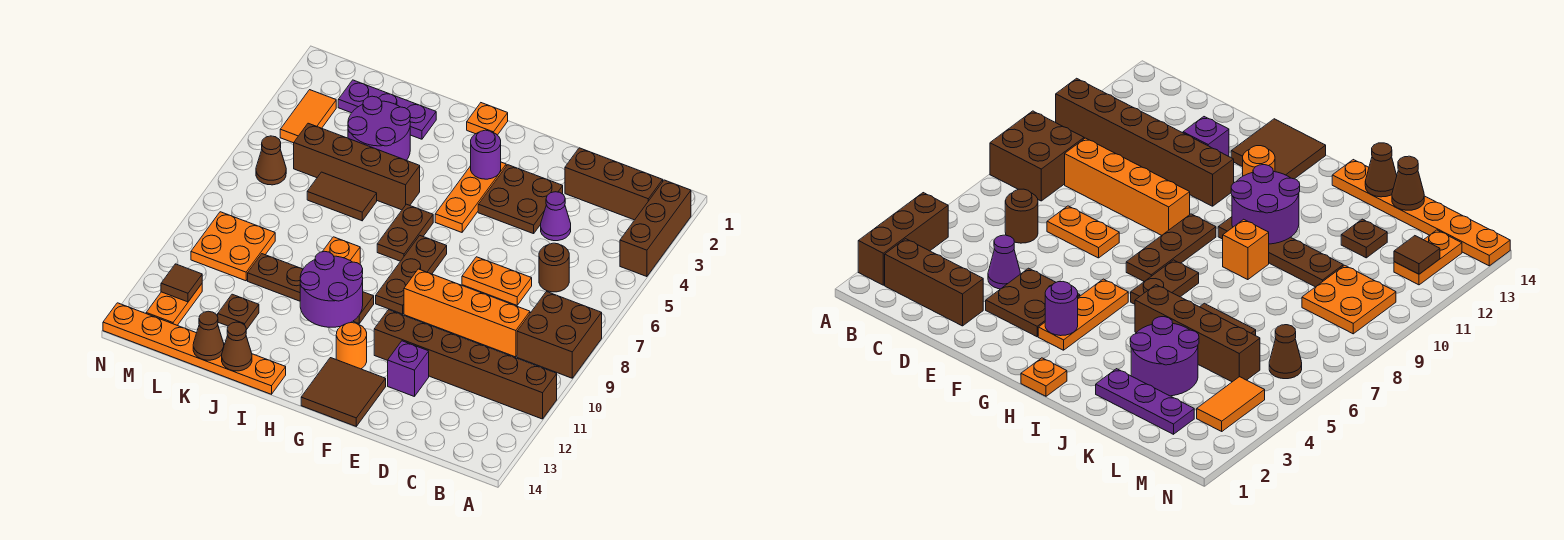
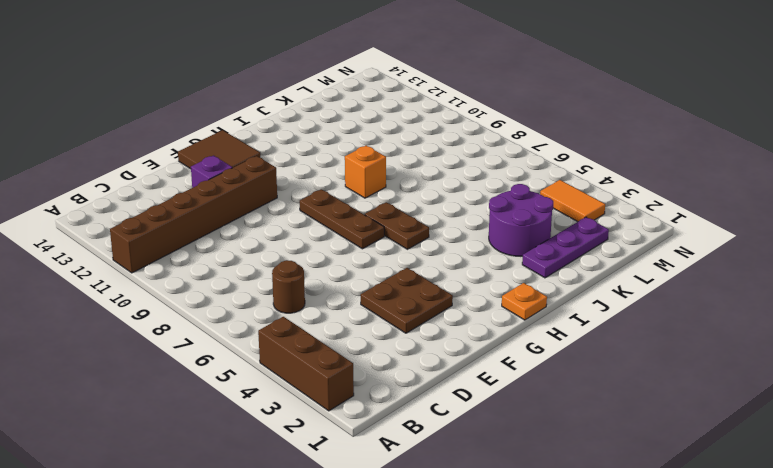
none -> brown brick A8:B9 level 1
none -> brown brick B2:D2 level 1
none -> orange brick C9:F9 level 1
none -> purple cone D4 level 1

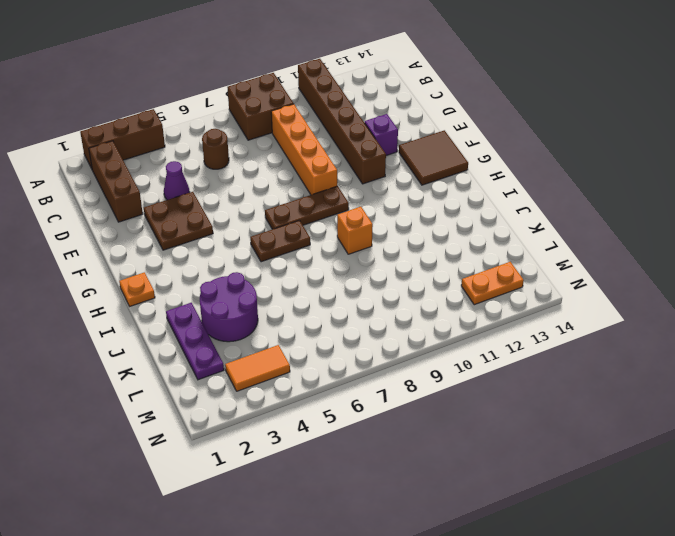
none -> orange plate D7:E7 level 1
none -> orange plate G3:G5 level 1
none -> orange round brick G12 level 1
none -> brown plate H10:K10 level 1

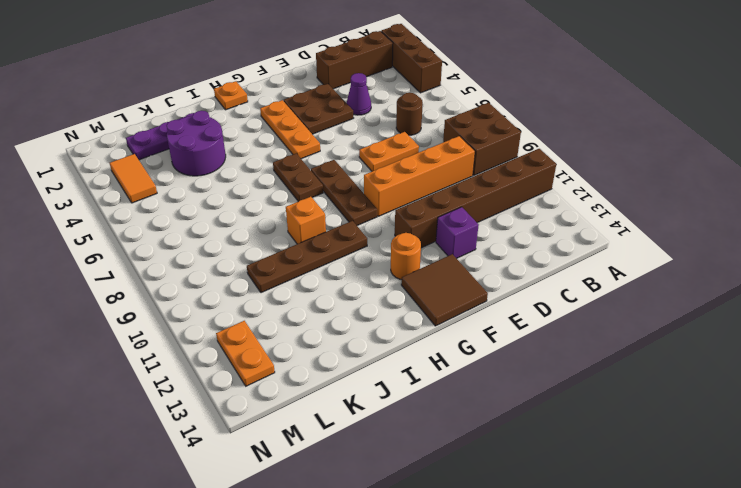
none -> brown brick I5:L5 level 1
none -> orange plate I14:N14 level 1
none -> brown tile J6:K6 level 1
none -> brown plate K12 level 1

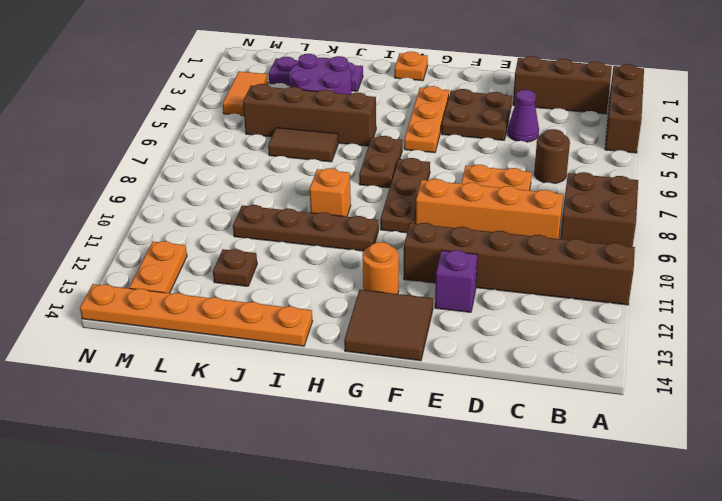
none -> orange plate L9:M10 level 1
none -> brown cone M6 level 1
none -> purple round brick G3 level 2
none -> purple round brick H10:I11 level 2

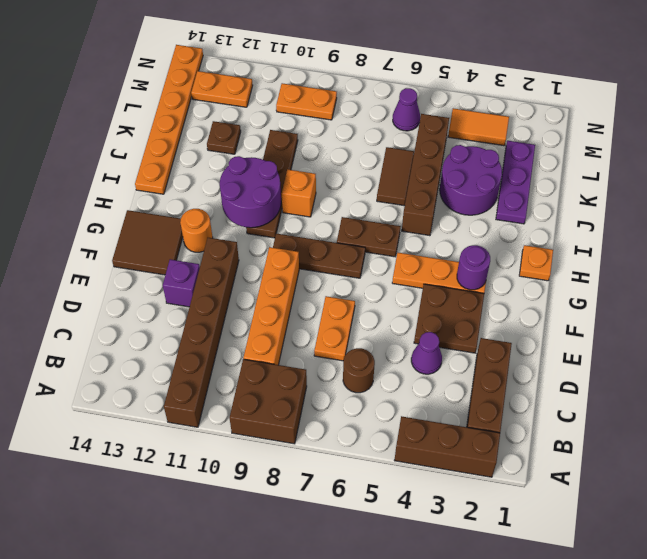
purple cone M6 level 1 -> brown cone M6 level 1
orange plate M9:M10 level 1 -> orange plate L9:M10 level 1
none -> brown cone J14 level 2
none -> brown cone K14 level 2
none -> brown tile M12 level 2

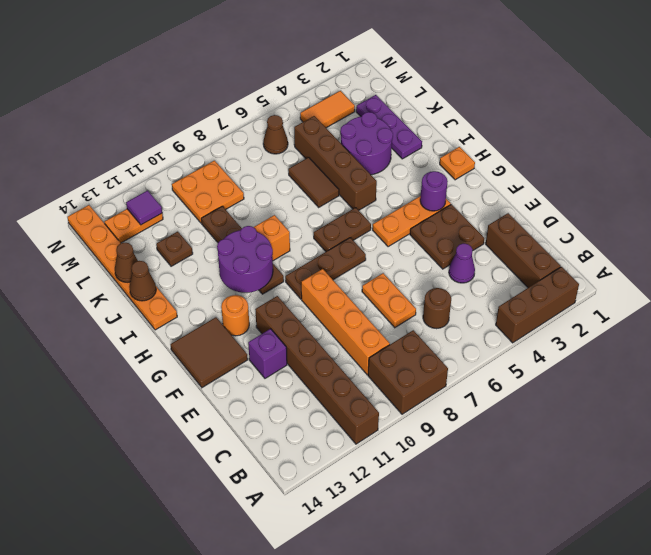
purple tile M12 level 2 -> brown tile M12 level 2

